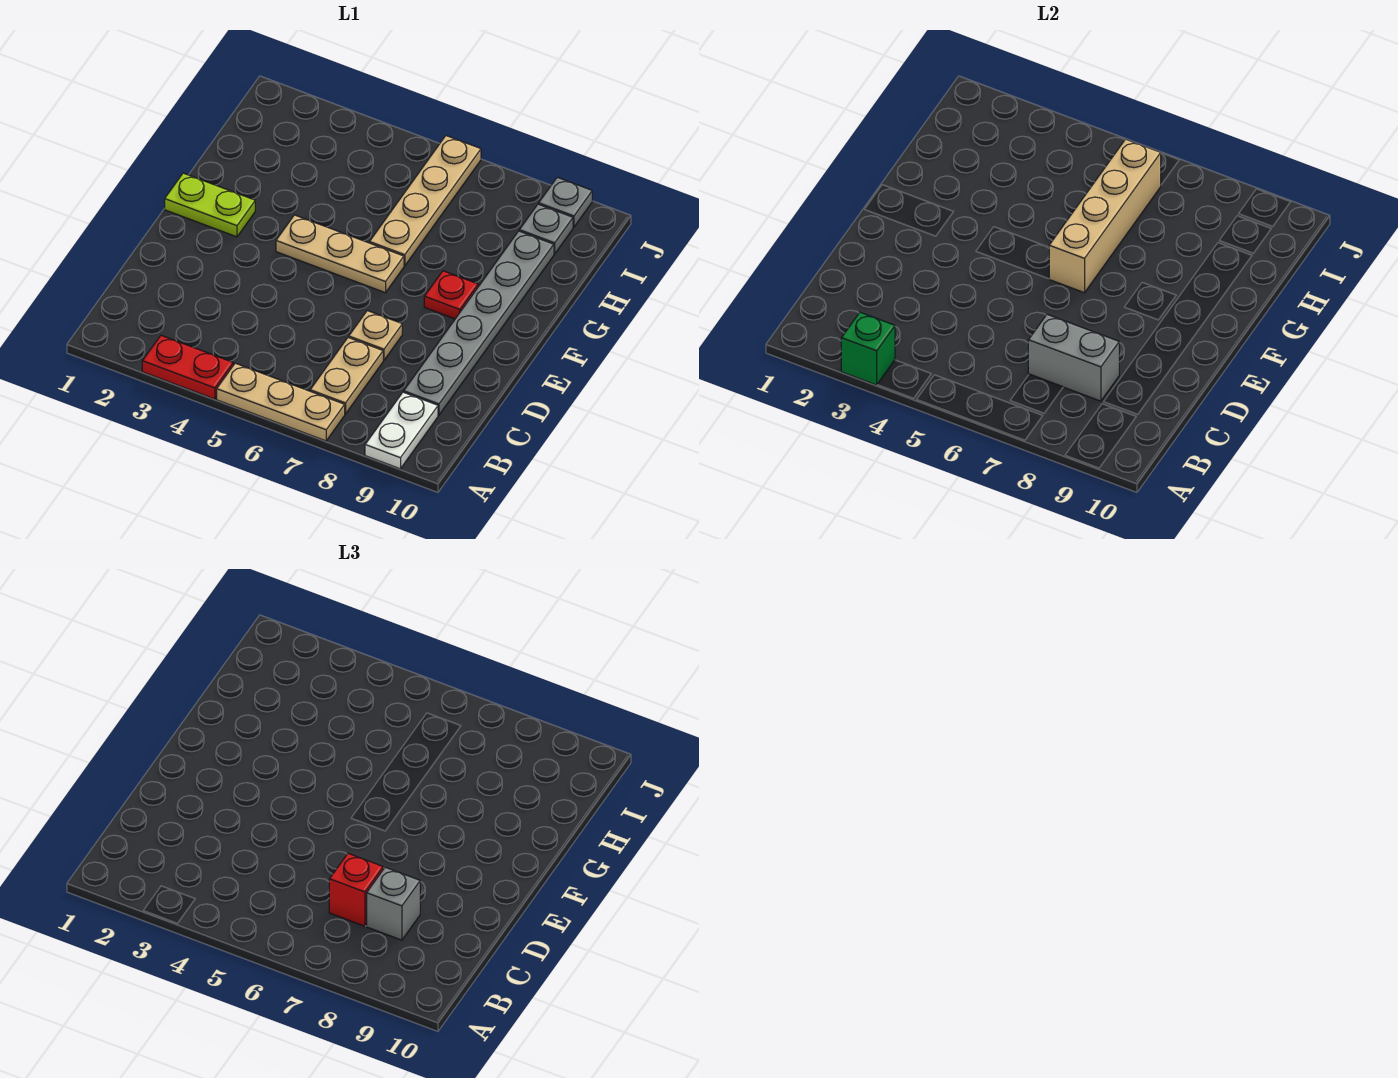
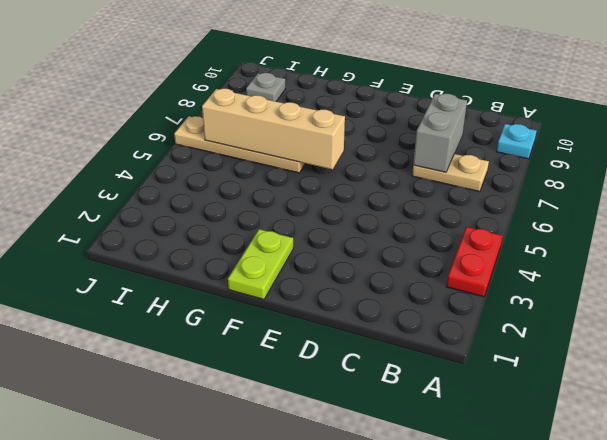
cyan plate A9 level 1 -> white plate A9:B9 level 1
none -> tan plate A5:A7 level 1
none -> grey plate C9:H9 level 1
none -> tan plate D7 level 1

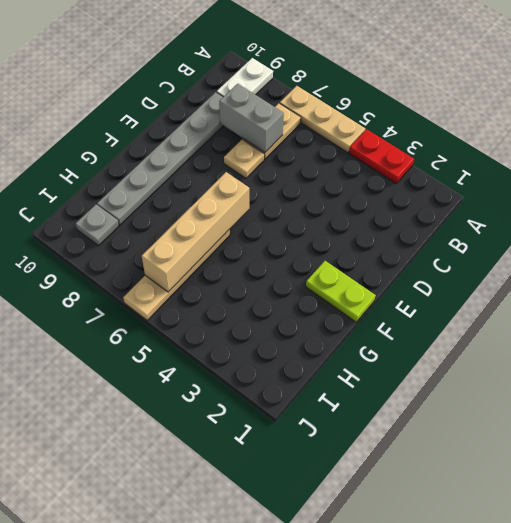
none -> tan plate F4:F6 level 1
none -> red plate F8 level 1
none -> grey plate J9 level 1

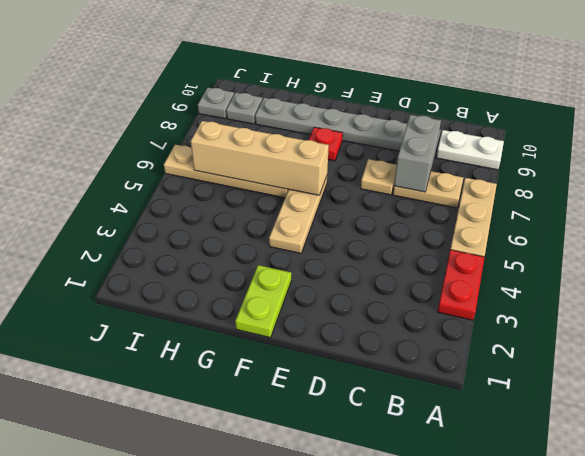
none -> green brick A3 level 2
none -> red brick C7 level 3
none -> grey brick C8 level 3

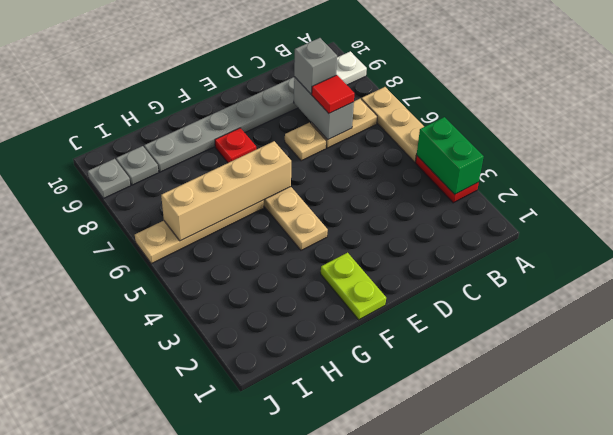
green brick A3:A4 level 2 -> green brick A3 level 2
red tile C7 level 3 -> red brick C7 level 3

